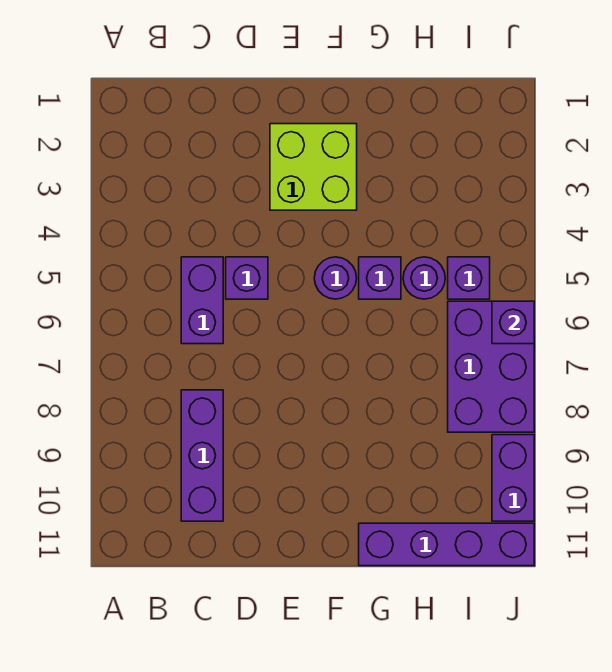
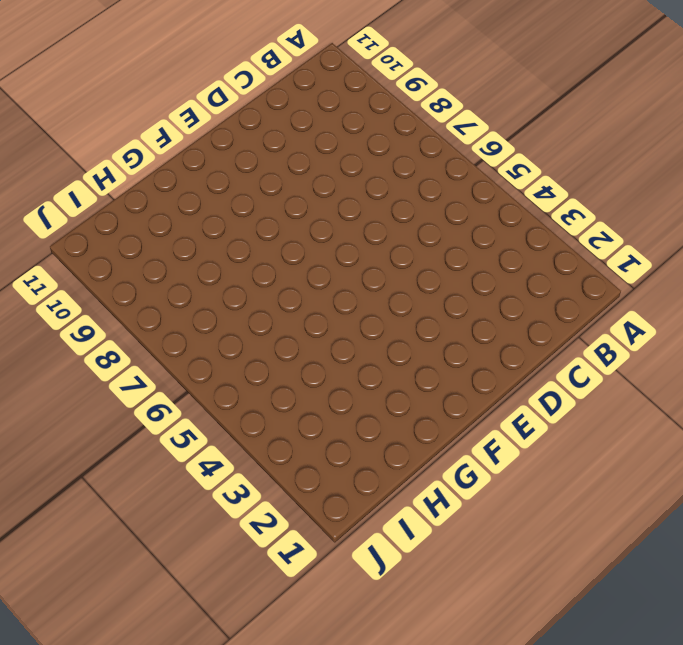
none -> purple brick C5:C6 level 1
none -> purple brick C8:C10 level 1
none -> purple brick D5 level 1

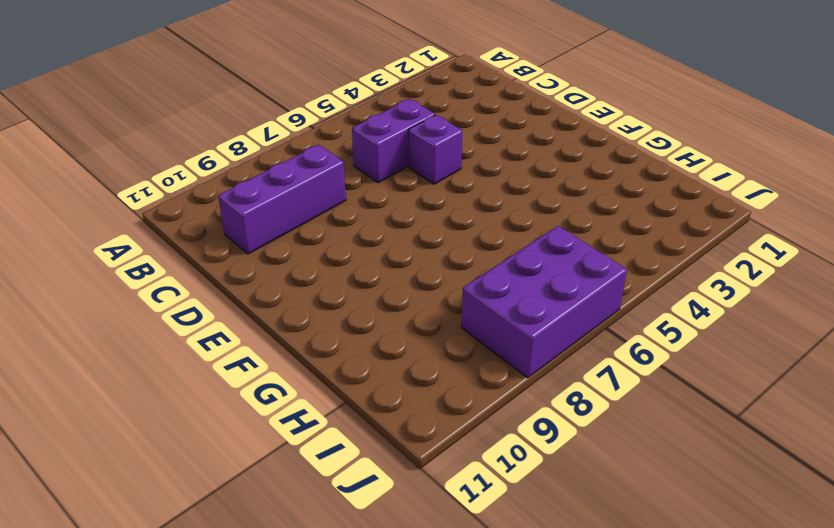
none -> lime brick E2:F3 level 1
none -> purple round brick F5 level 1
none -> purple brick G5 level 1

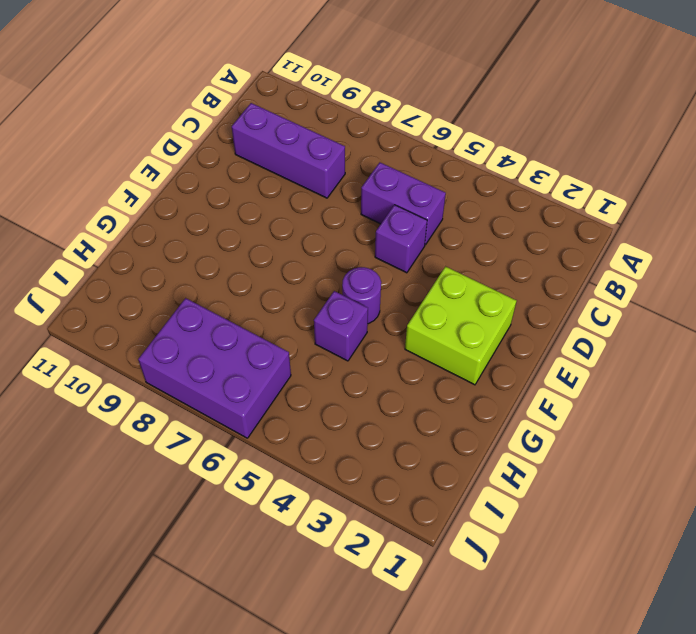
none -> purple brick G11:J11 level 1
none -> purple round brick H5 level 1
none -> purple brick I5 level 1

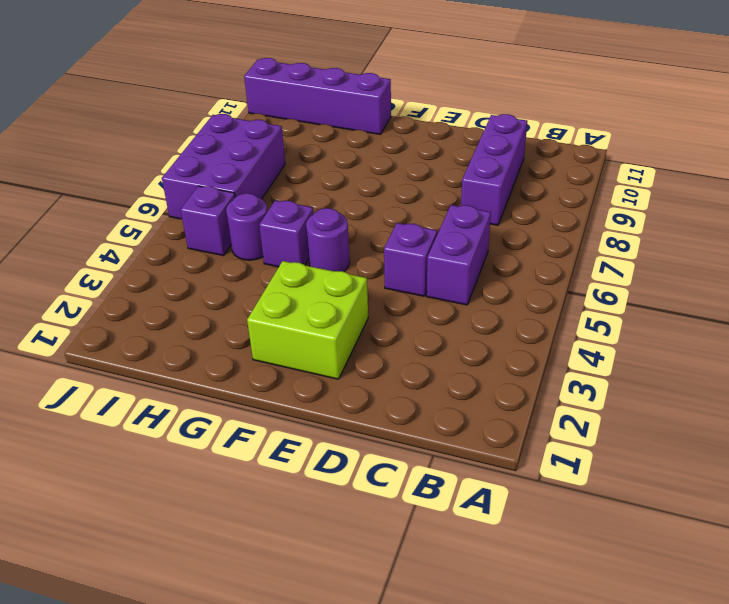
none -> purple brick J9:J10 level 1
none -> purple brick J6 level 2

